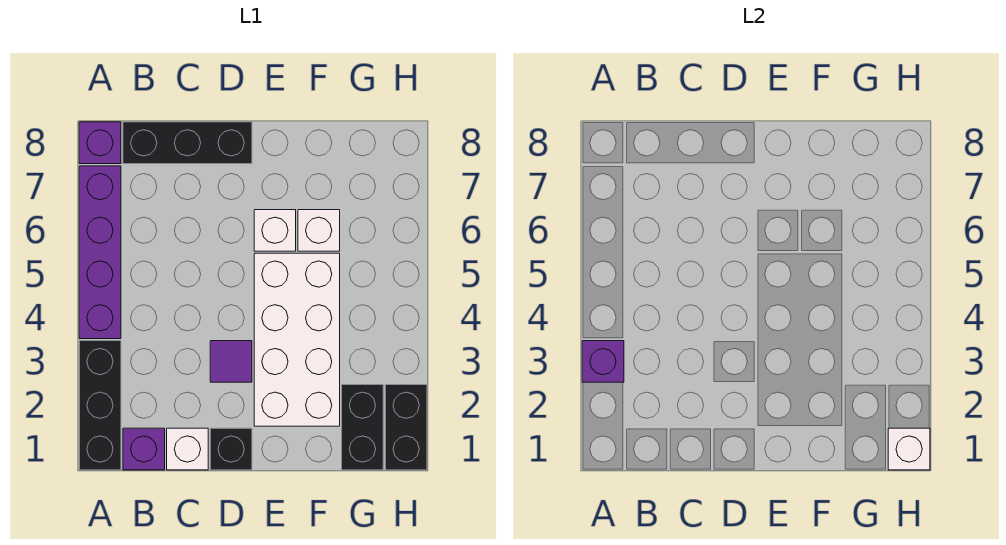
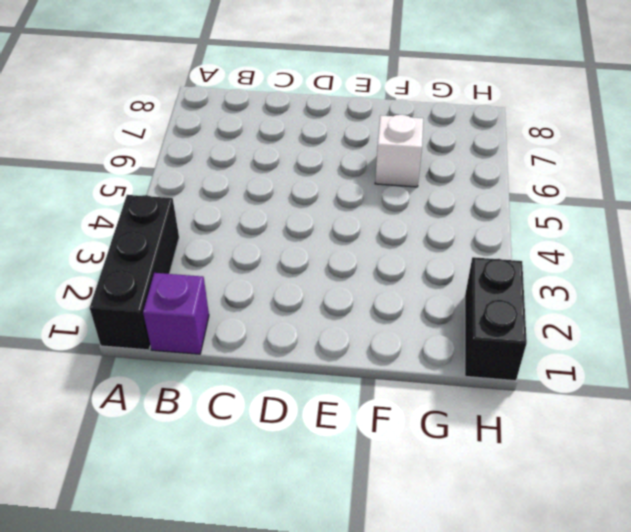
none -> purple brick A4:A7 level 1
none -> purple brick A8 level 1
none -> black brick B8:D8 level 1

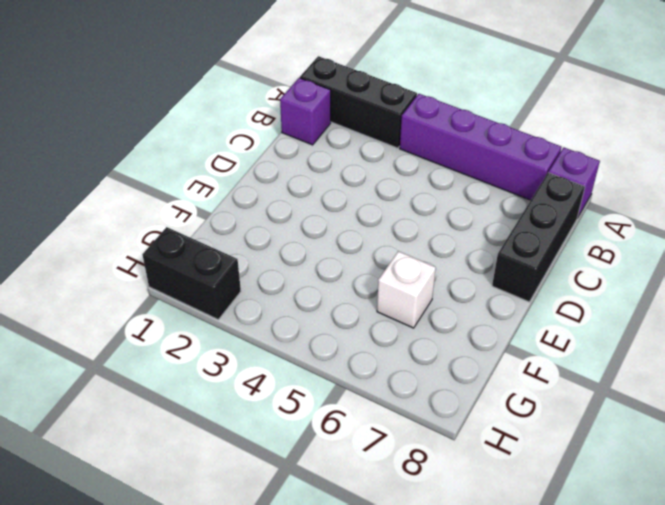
none -> white brick C1 level 1
none -> black brick D1 level 1
none -> purple tile D3 level 1

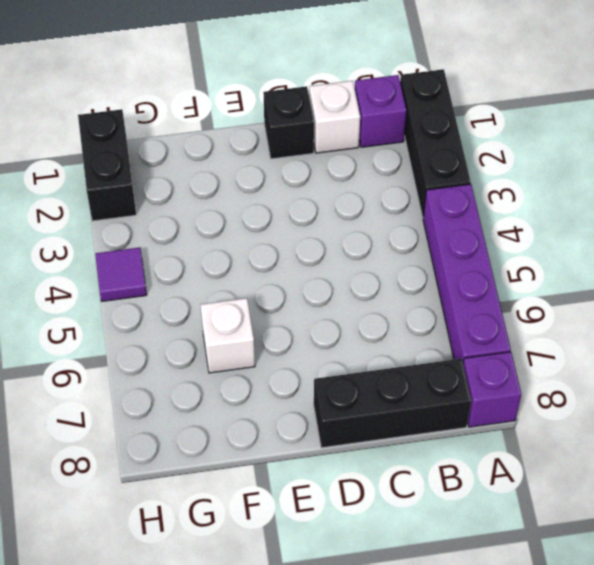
purple tile H4 level 1 -> purple tile D3 level 1
none -> white brick E2:F5 level 1
none -> white brick E6 level 1
none -> black brick G1:G2 level 1

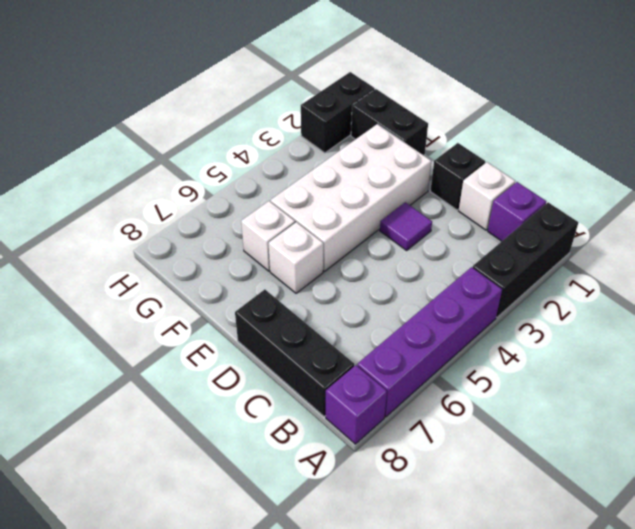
black brick F1:G1 level 1 -> black brick G1:G2 level 1
none -> purple brick A3 level 2
none -> white brick H1 level 2

